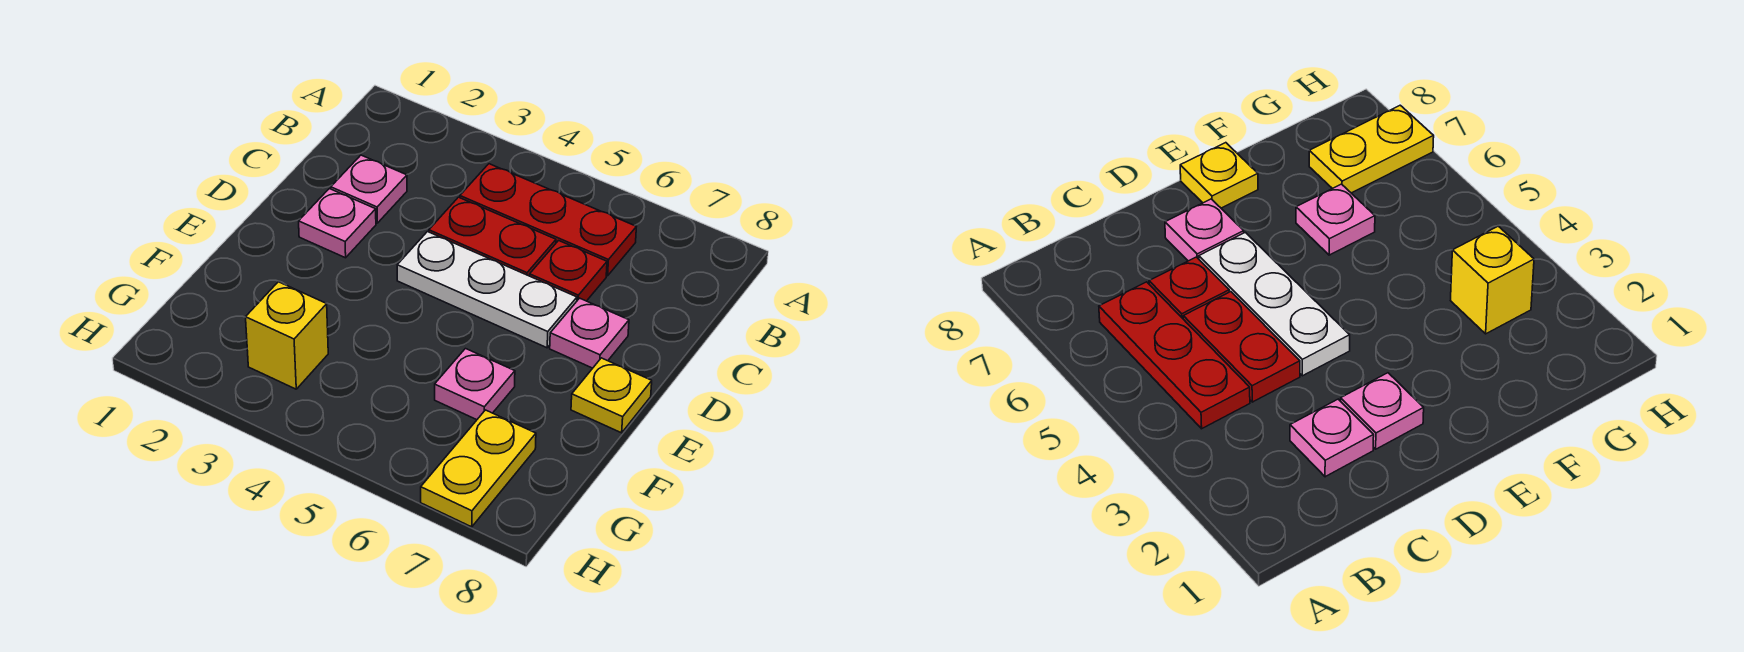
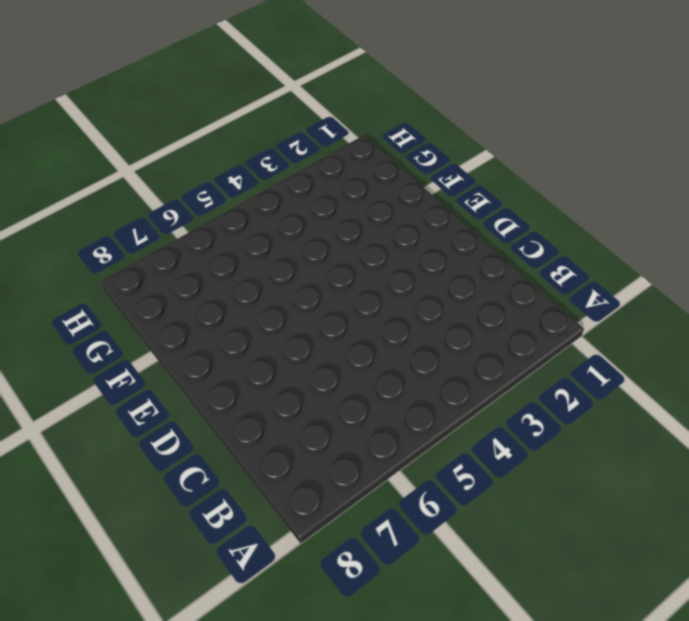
none -> red plate B4:B6 level 1
none -> pink plate C2 level 1

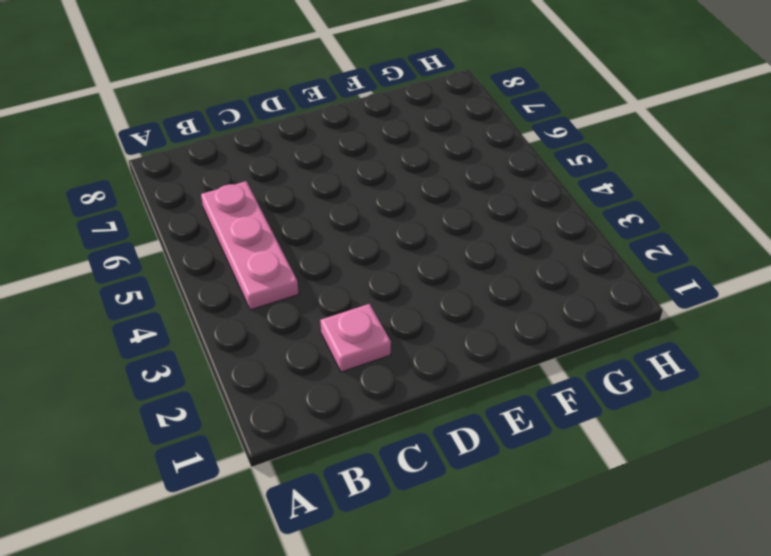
pink plate B4:B6 level 1 -> red plate B4:B6 level 1
none -> red plate C4:C5 level 1
none -> red plate C6 level 1

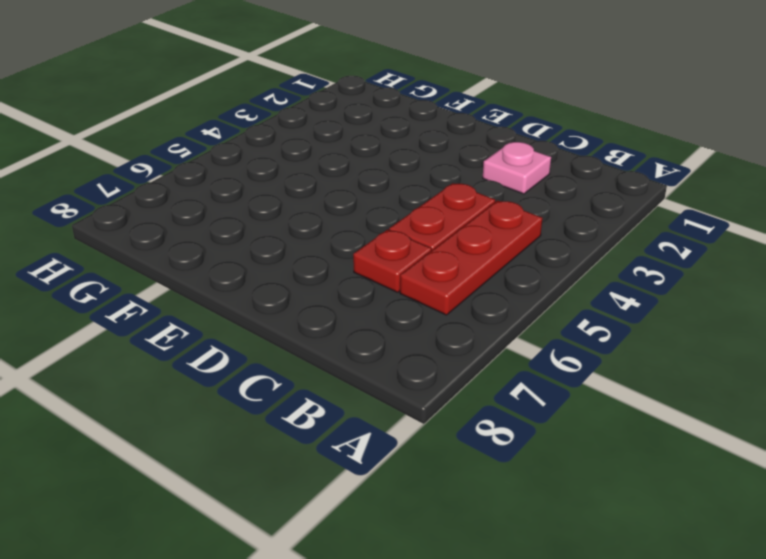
none -> pink plate D2 level 1
none -> white plate D4:D6 level 1

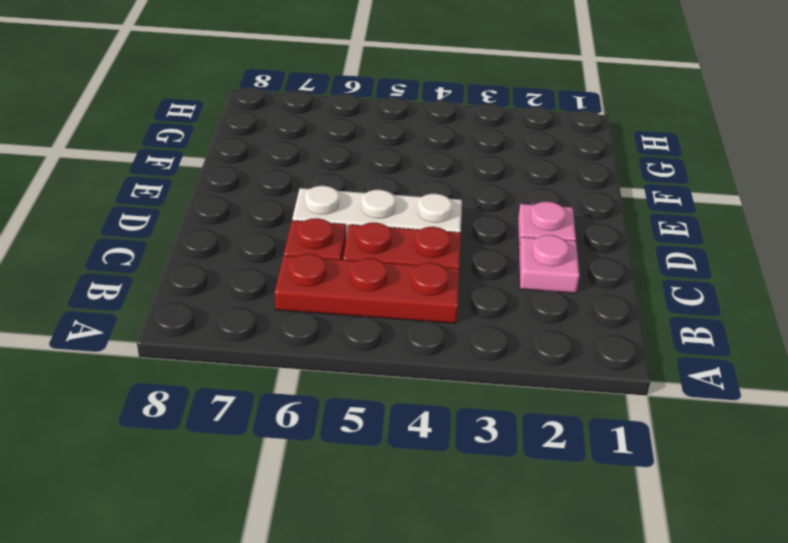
none -> pink plate D7 level 1
none -> yellow plate E8 level 1

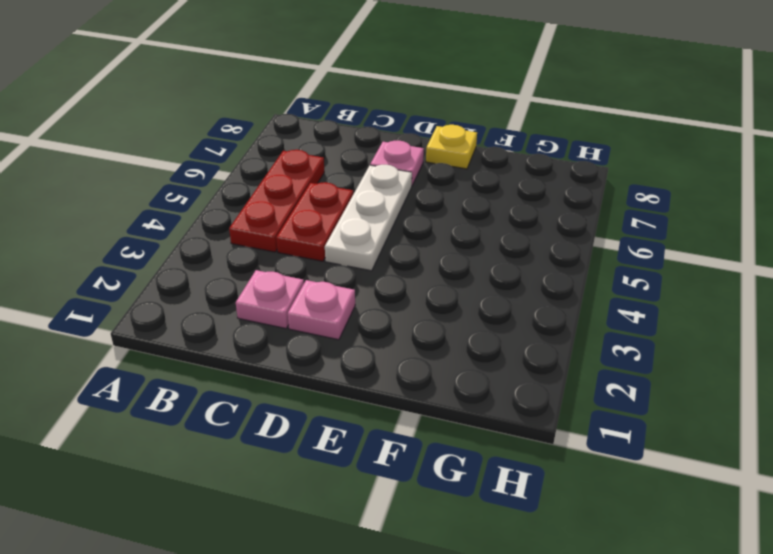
none -> red plate C6 level 1
none -> pink plate F6 level 1

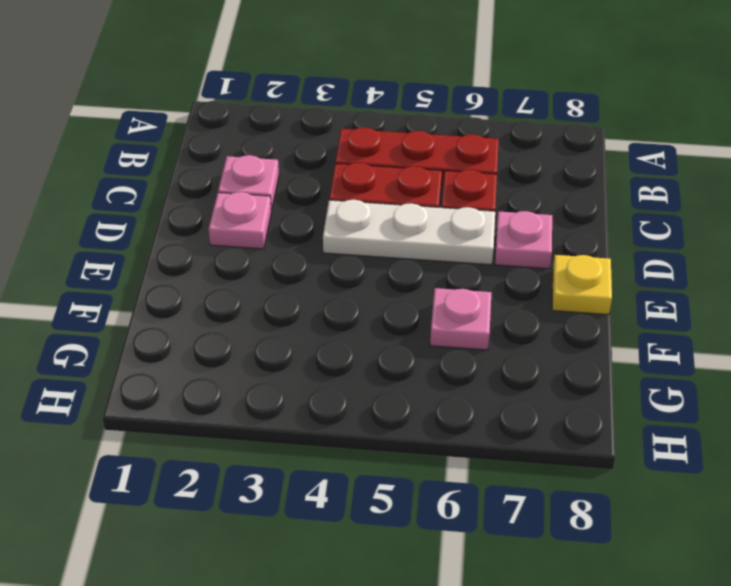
none -> yellow brick G3 level 1
none -> yellow plate G7:H7 level 1

